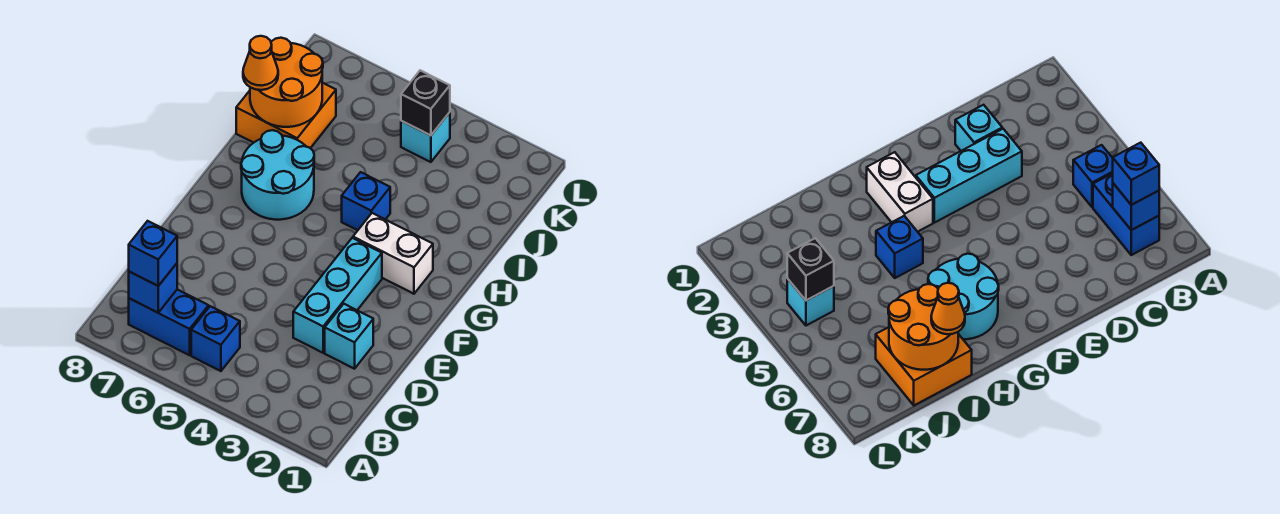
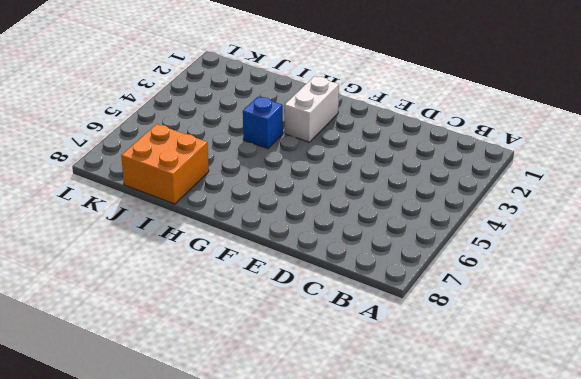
none -> blue brick B5 level 1
none -> blue brick B6:B7 level 1
none -> cyan brick D2 level 1

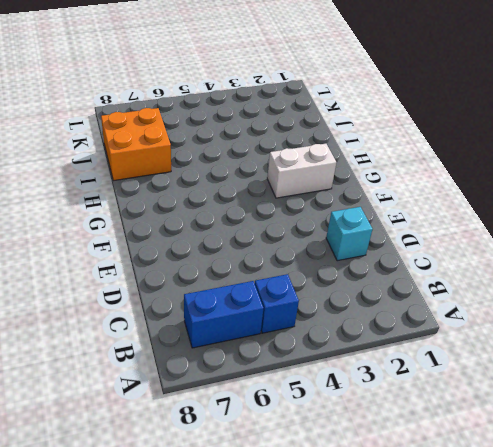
none -> cyan brick D3:F3 level 1
none -> cyan round brick G6:H7 level 1
none -> blue brick H4 level 1

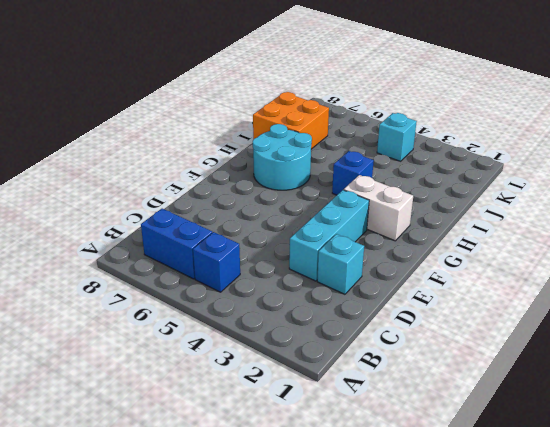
none -> blue brick B7 level 2
none -> orange round brick I7:J8 level 2
none -> black brick K4 level 2

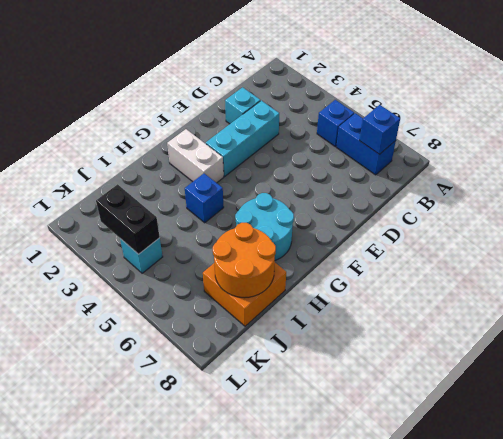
black brick K3:K4 level 2 -> black brick K4 level 2
none -> blue brick B7 level 3
none -> orange cone I8 level 3

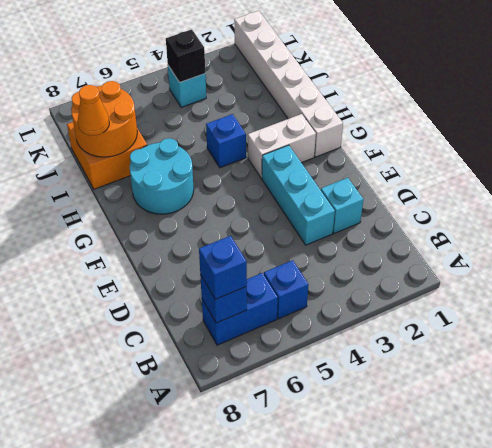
white brick G1:L1 level 1 -> none

